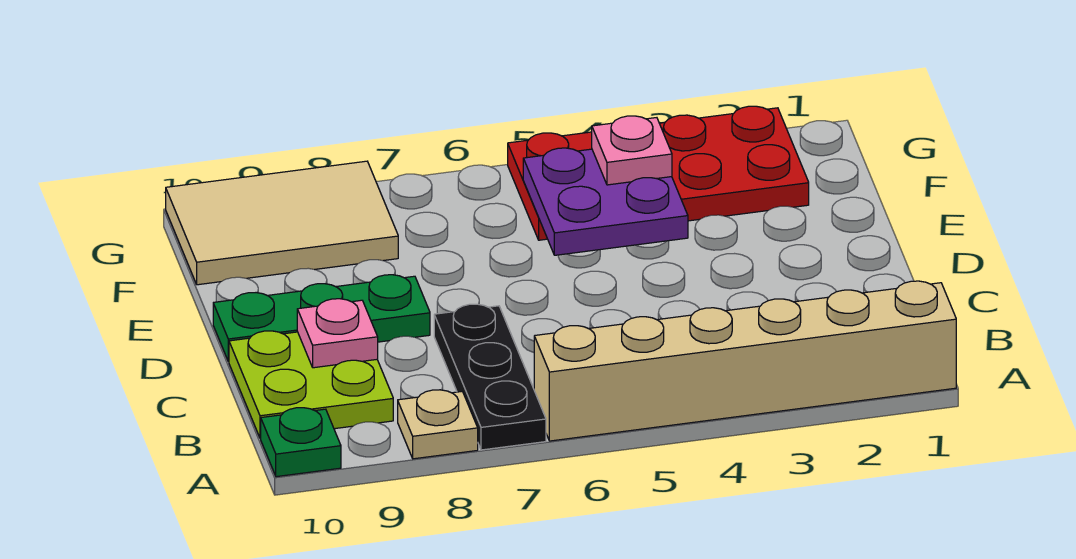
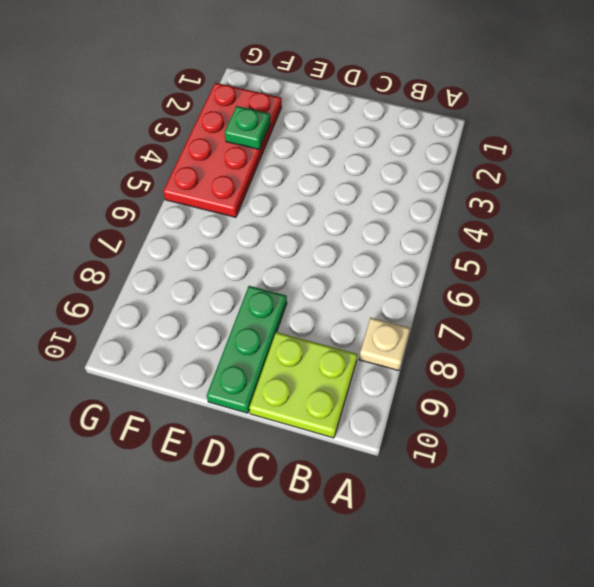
green plate F3 level 2 -> green plate A10 level 1
none -> tan brick A1:A6 level 1
none -> black plate A7:C7 level 1

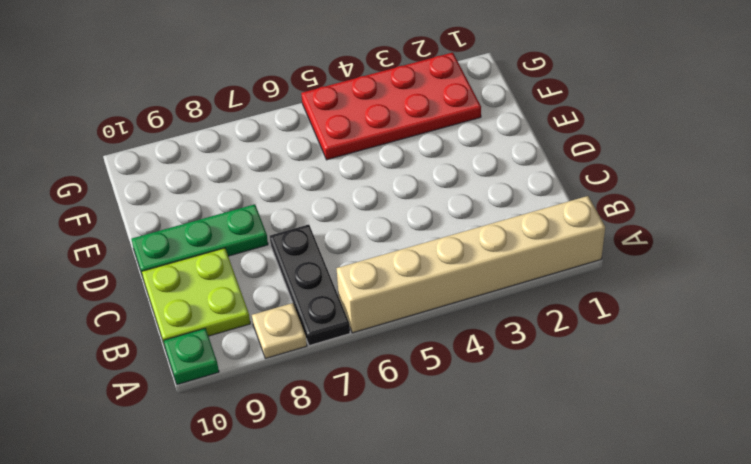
none -> tan tile F8:G10 level 1
none -> pink plate C9 level 2

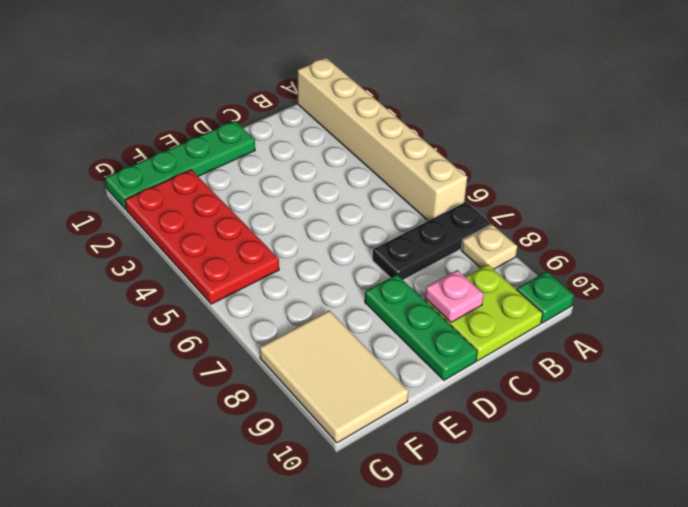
green plate D1:G1 level 1 -> none
none -> purple plate E4:F5 level 2
none -> pink plate F4 level 3

